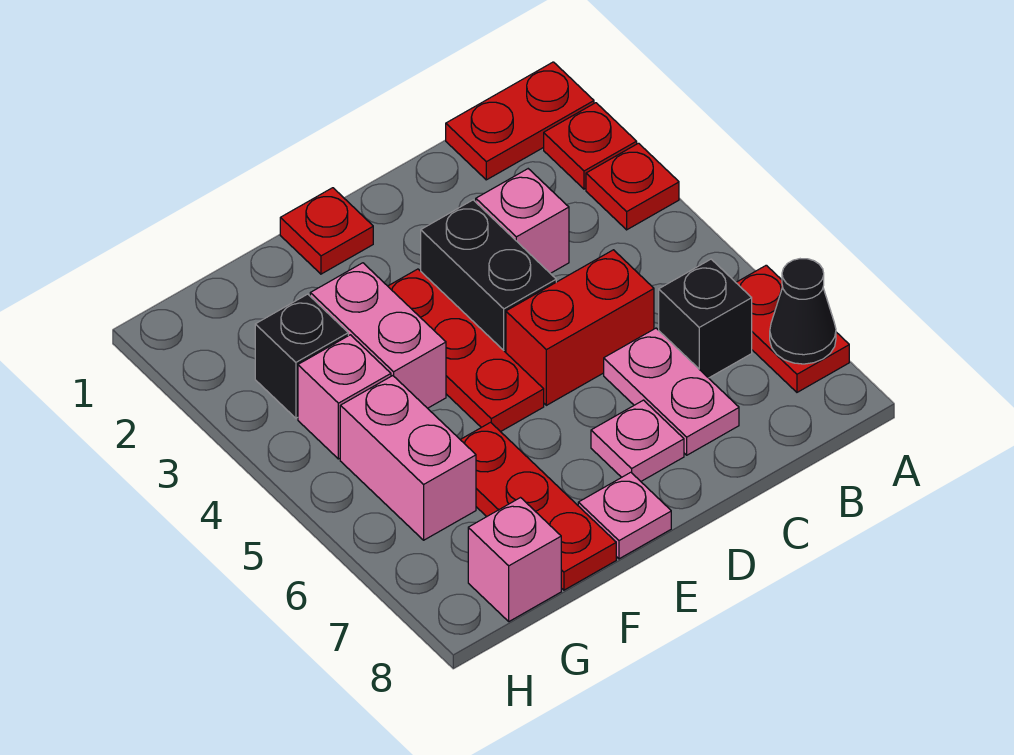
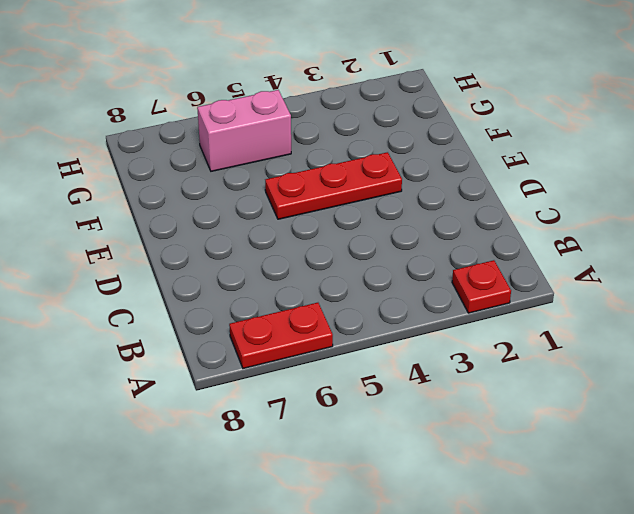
none -> red plate A1:B1 level 1
none -> red plate A3 level 1
none -> black brick B6 level 1

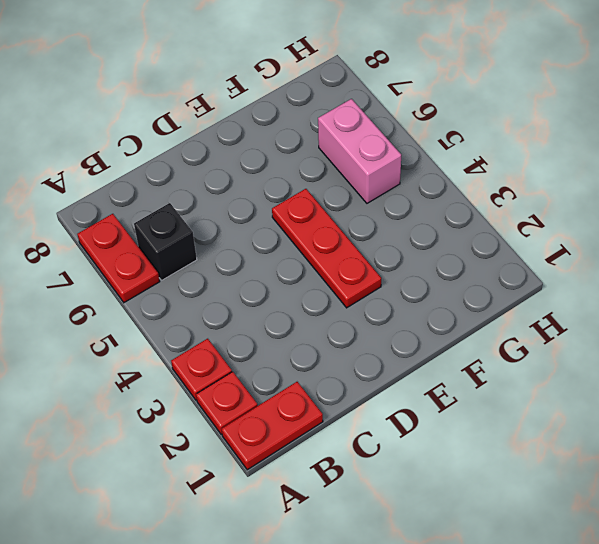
none -> pink brick C3 level 1
none -> red brick C5:D5 level 1
none -> pink plate C6:C7 level 1

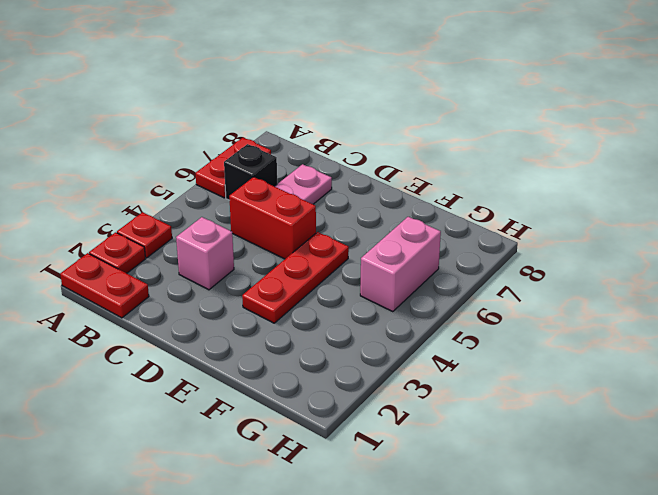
none -> black brick D3:D4 level 1
none -> pink plate D7 level 1
none -> red plate E1 level 1

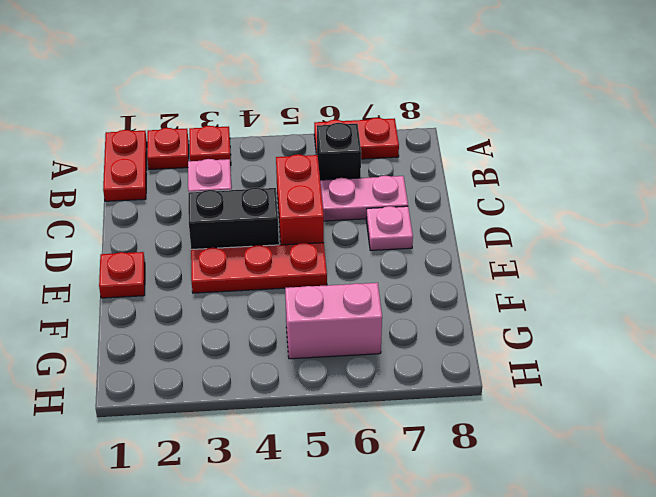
none -> pink plate E8 level 1
none -> pink brick F3:F4 level 1
none -> red plate F6:F8 level 1

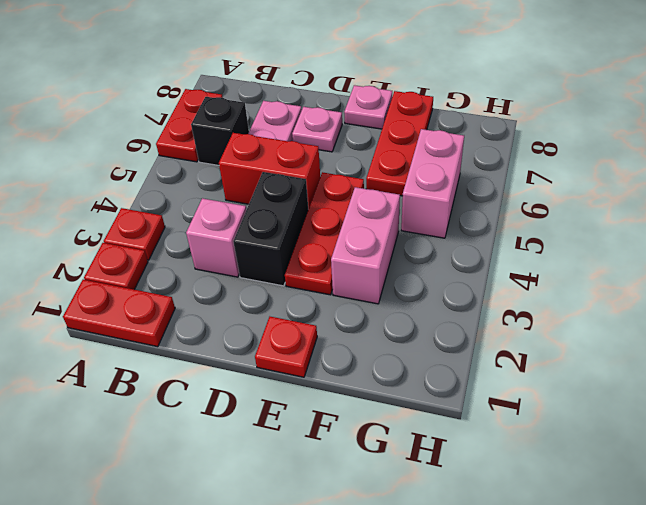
none -> black brick G3 level 1
none -> pink brick G4 level 1
none -> pink brick G8 level 1

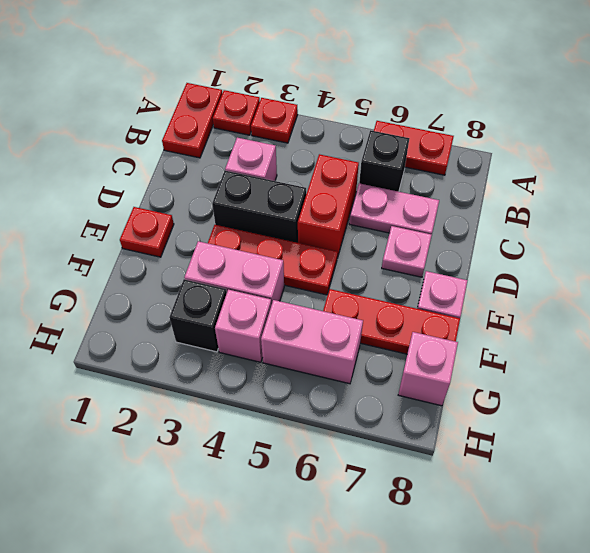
none -> black cone A7 level 2

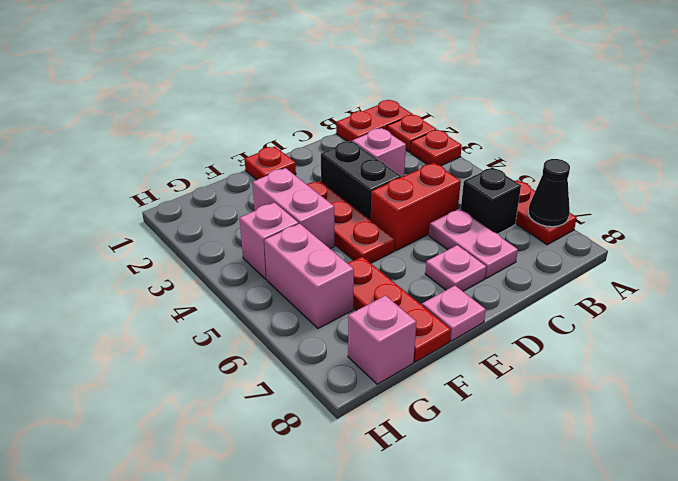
none -> black brick G3 level 1

